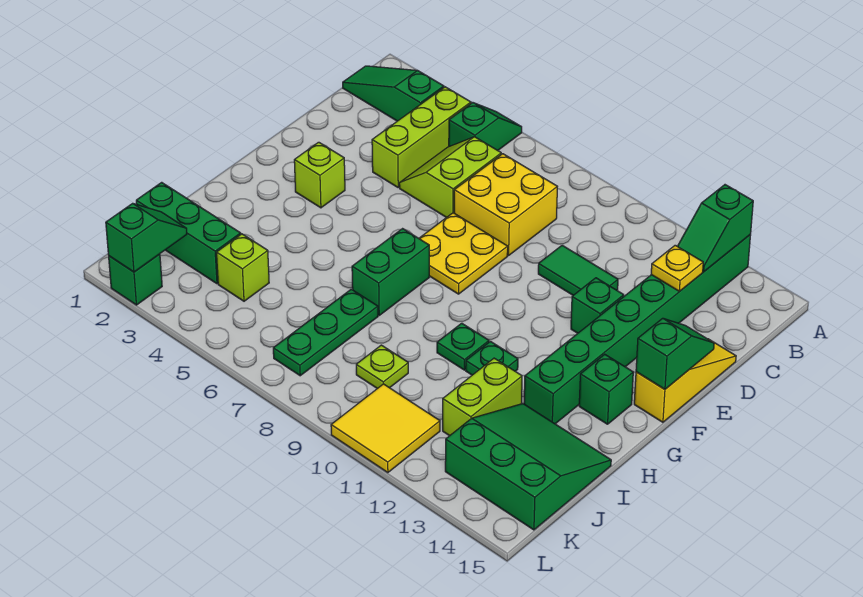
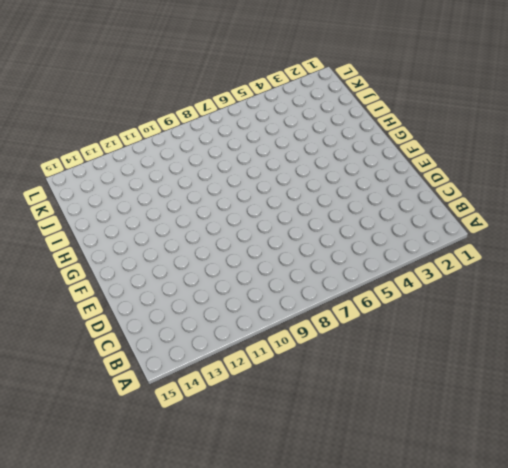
none -> green slope A5:B5 level 1 top B
none -> green brick A13:H13 level 1
none -> green slope B1:B3 level 1 top 3

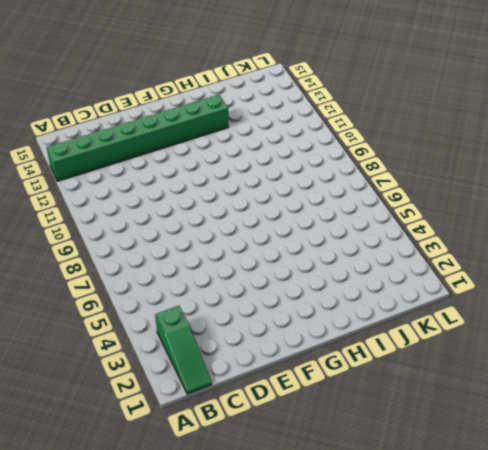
none -> green slope A5:B5 level 1 top B
none -> lime brick B4:D4 level 1
none -> lime slope C5:D6 level 1 top 6

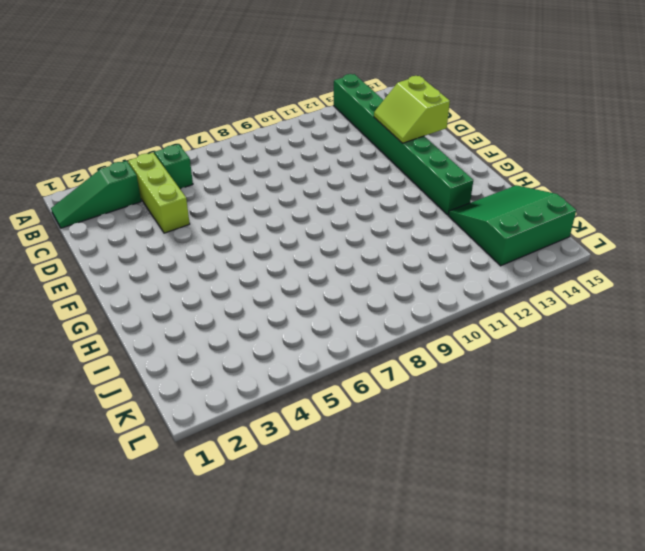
lime slope D13:E14 level 2 top 14 -> lime slope C5:D6 level 1 top 6
none -> yellow brick C7:D8 level 1
none -> green tile D10:D11 level 1
none -> yellow slope D15:F15 level 1 top F

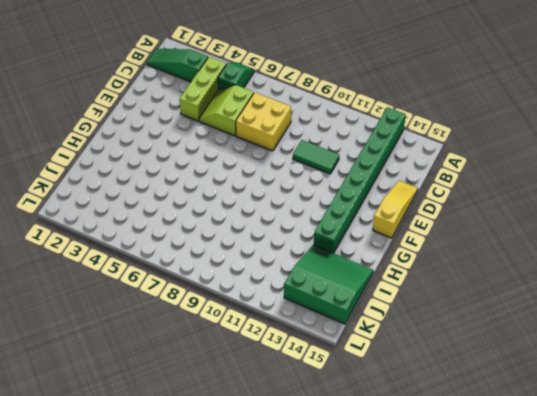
none -> yellow plate E7:F8 level 1
none -> green brick E12 level 1
none -> lime brick F3 level 1

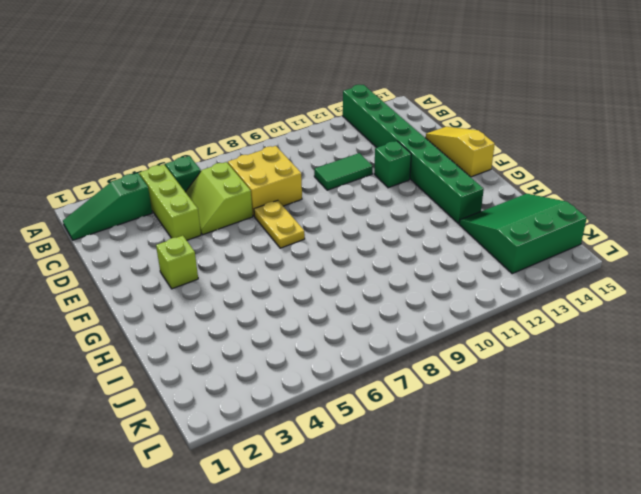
yellow plate E7:F7 level 1 -> yellow plate E7:F8 level 1
none -> green brick G7:H7 level 1
none -> green brick G14 level 1
none -> green plate H10 level 1

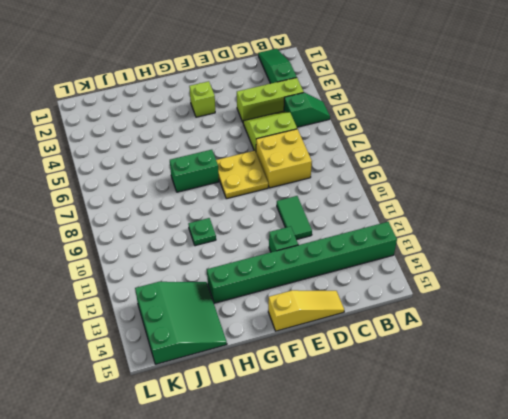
none -> green brick G14 level 1
none -> green plate H11 level 1
none -> green plate I7:K7 level 1

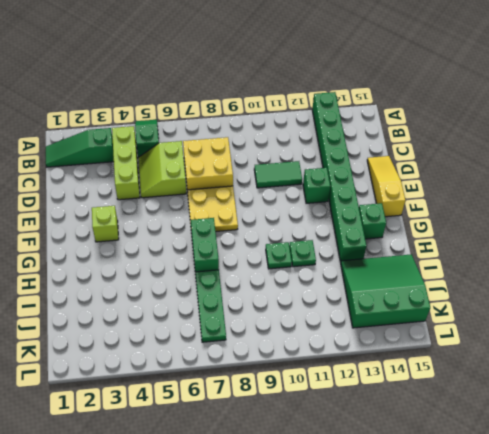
none -> lime brick I12:J12 level 1
none -> green brick J1:J3 level 1
none -> lime brick J4 level 1

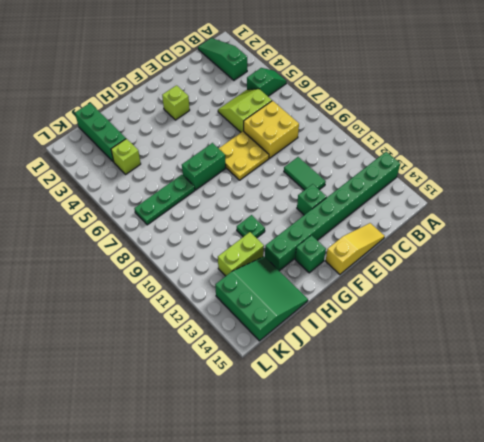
none -> lime brick B4:D4 level 1
none -> green plate H10 level 1
none -> lime plate J9 level 1

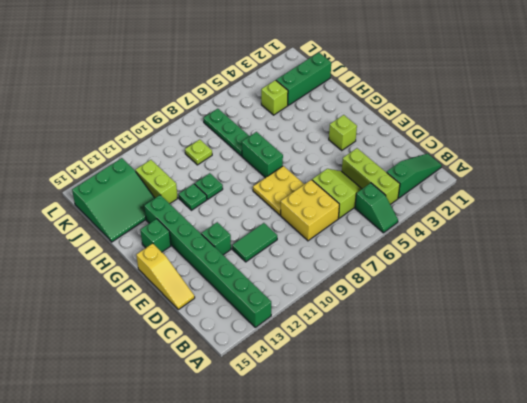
none -> yellow tile K10:L11 level 1
none -> green brick L2 level 1
none -> green slope A13:B13 level 2 top A

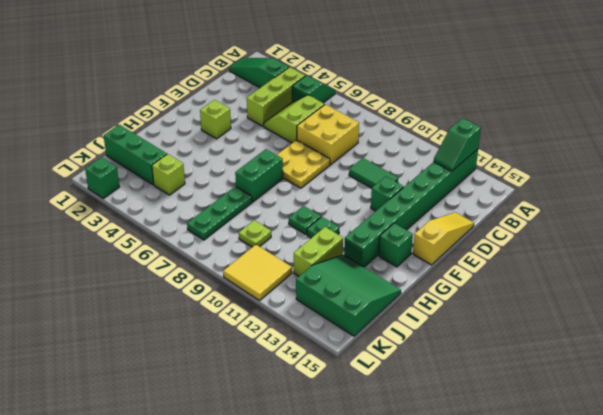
none -> yellow plate C13 level 2
none -> green slope E15:F15 level 2 top F
none -> green slope K2:L2 level 2 top L

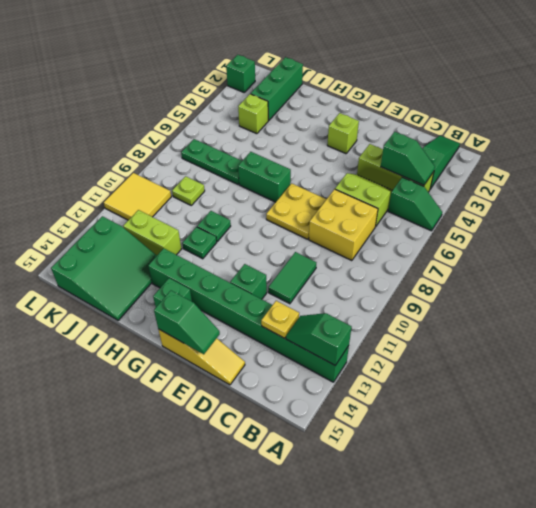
green slope B4:C4 level 2 top C -> green slope K2:L2 level 2 top L

